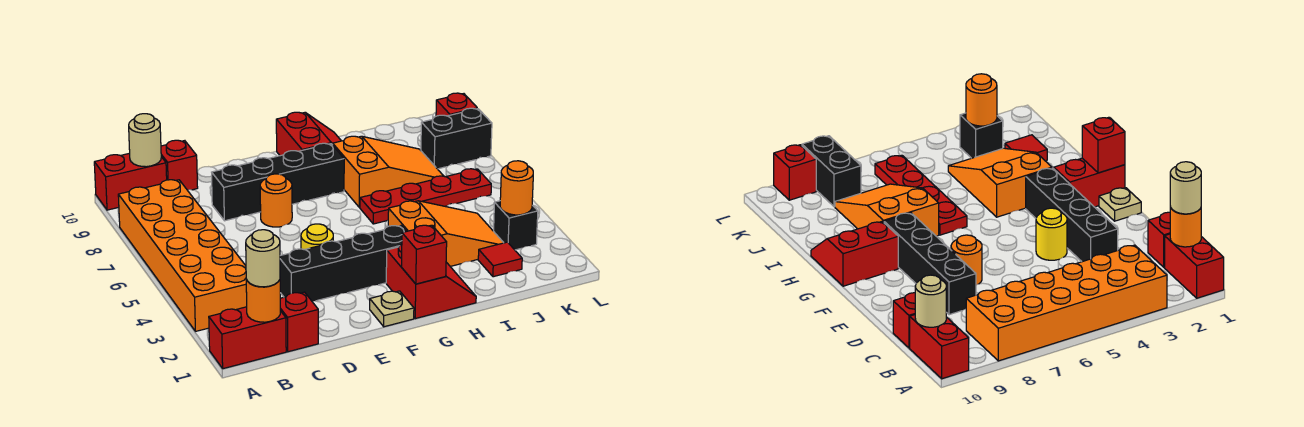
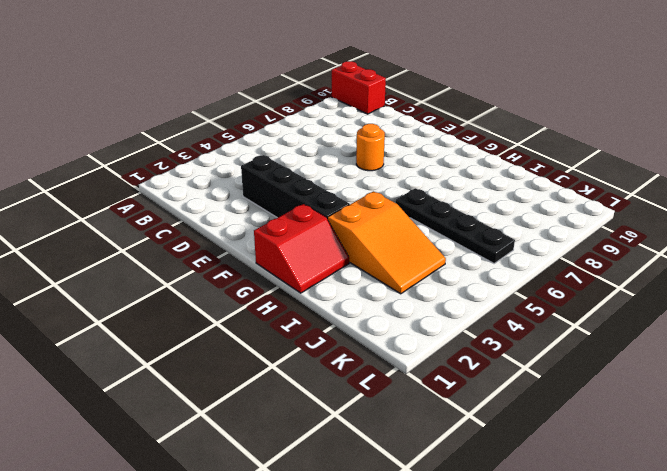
black plate H6:K6 level 1 -> red plate H6:K6 level 1
none -> red brick A1:B1 level 1
none -> orange brick A3:B8 level 1
none -> red brick C1 level 1

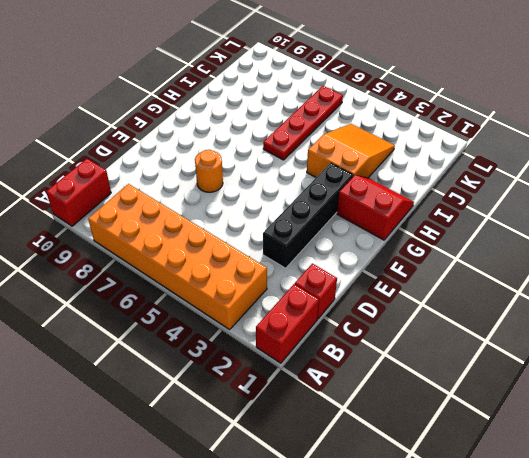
none -> red brick C10 level 1
none -> black brick D8:G8 level 1
none -> yellow round brick E4 level 1

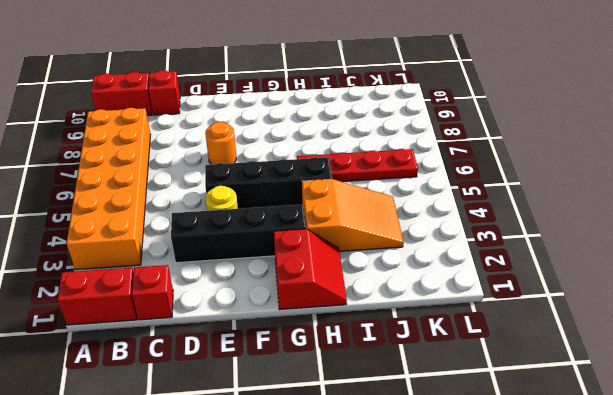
black brick E5:H5 level 1 -> black brick D8:G8 level 1
none -> tan plate F1 level 1
none -> red slope G9:H10 level 1 top G
none -> orange slope H7:J8 level 1 top H

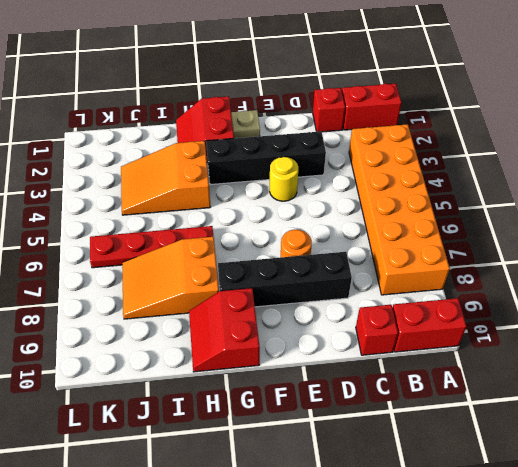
none -> red tile J2 level 1
none -> black brick K3 level 1
none -> black brick K8:L8 level 1

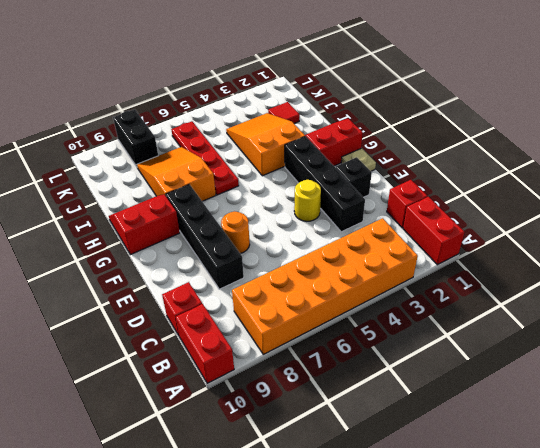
black brick E2 level 1 -> black brick K3 level 1
none -> red brick L9 level 1
none -> orange round brick B1 level 2
none -> tan round brick B10 level 2

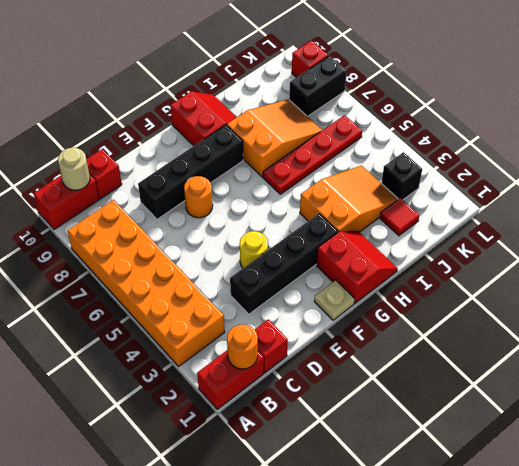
none -> red brick G1 level 2
none -> orange round brick K3 level 2
none -> tan round brick B1 level 3

